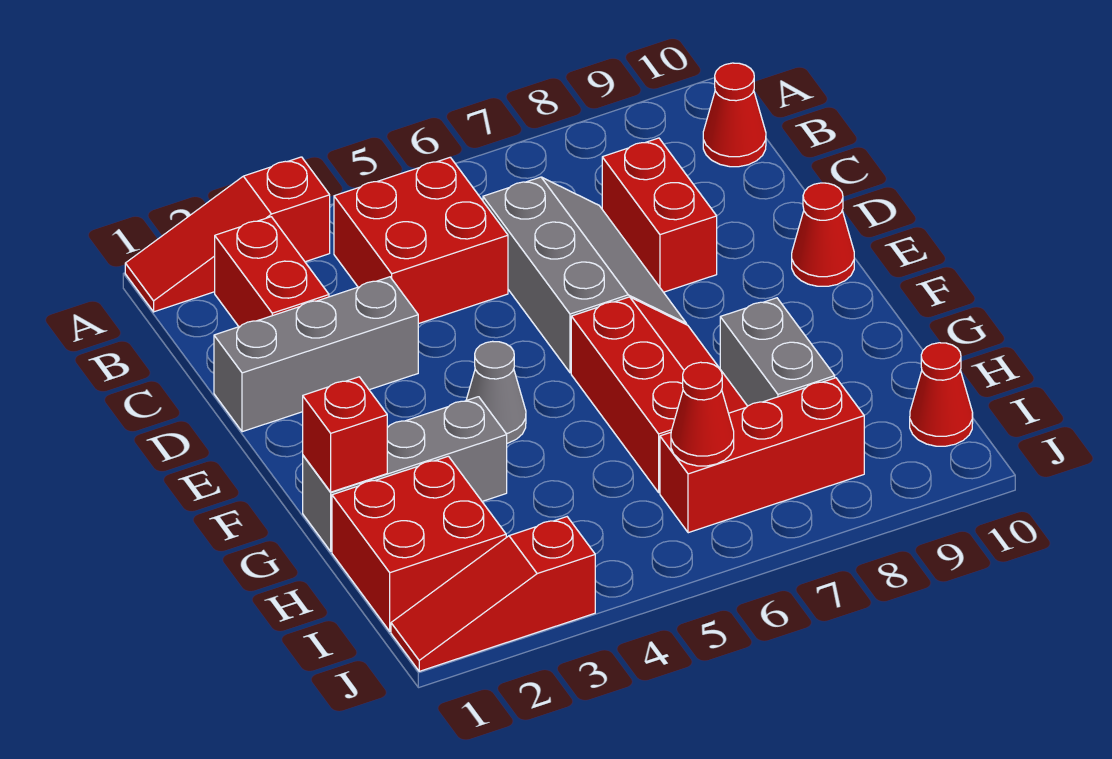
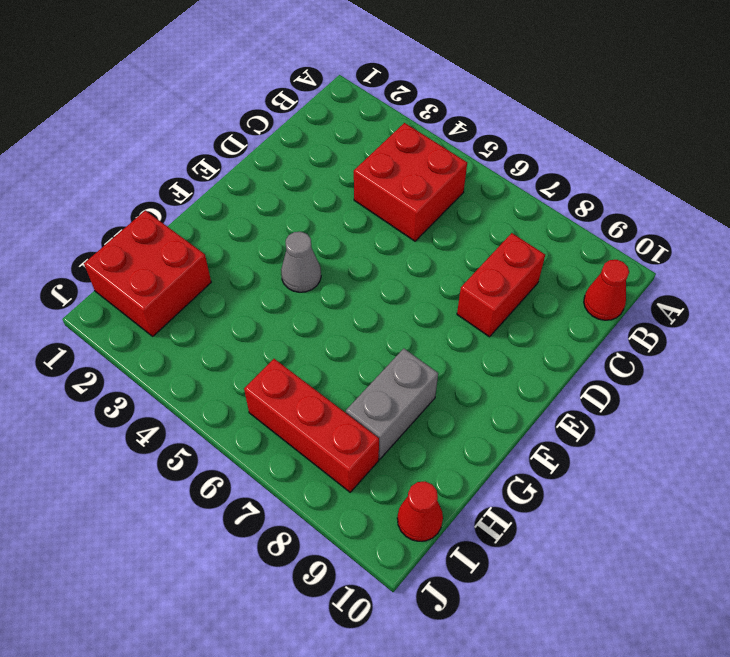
none -> red slope A1:A3 level 1 top 3
none -> red brick B2:C2 level 1
none -> grey slope C6:E7 level 1 top 6

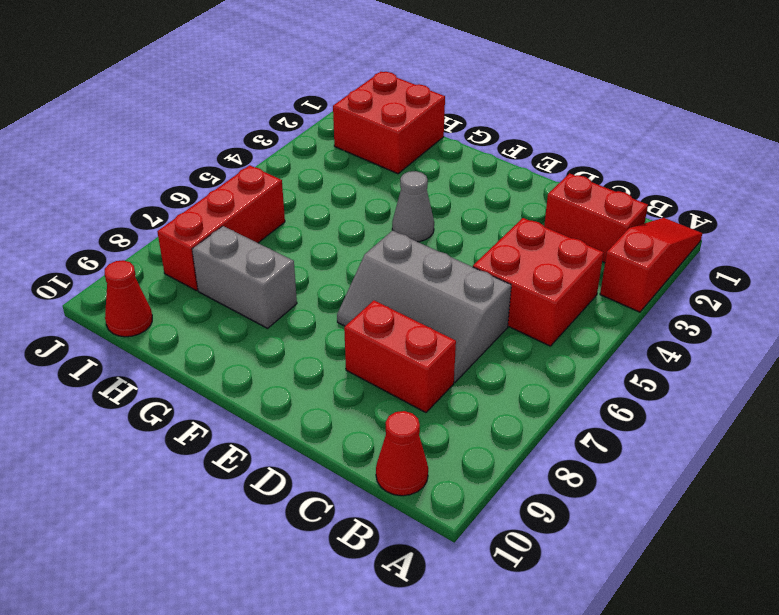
none -> grey brick D1:D3 level 1
none -> red cone E10 level 1
none -> red slope F6:H7 level 1 top 6

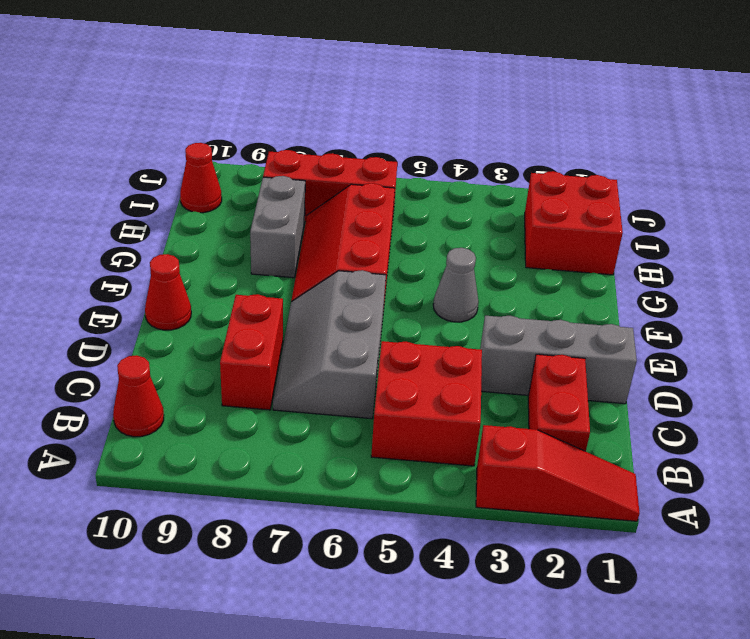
none -> grey brick G1:G3 level 1
none -> red slope J1:J3 level 1 top 3
none -> red brick G1 level 2

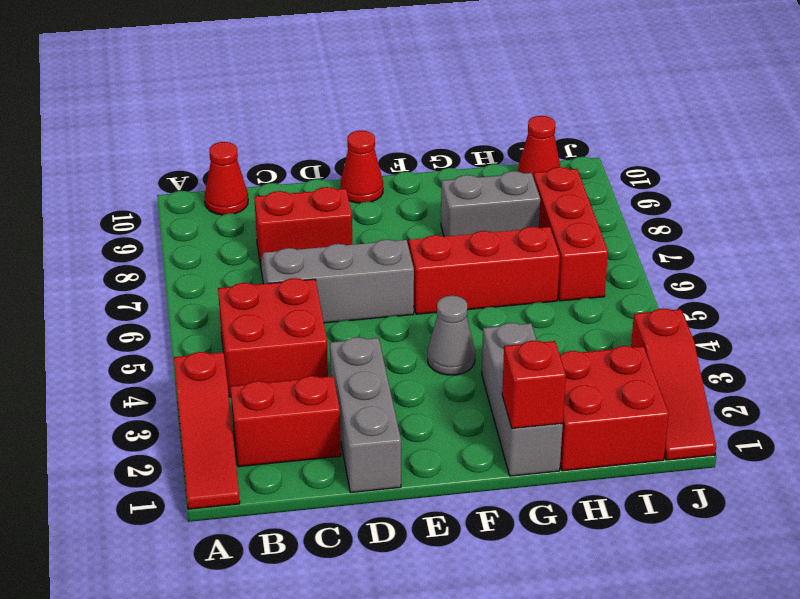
none -> red cone I6 level 2

